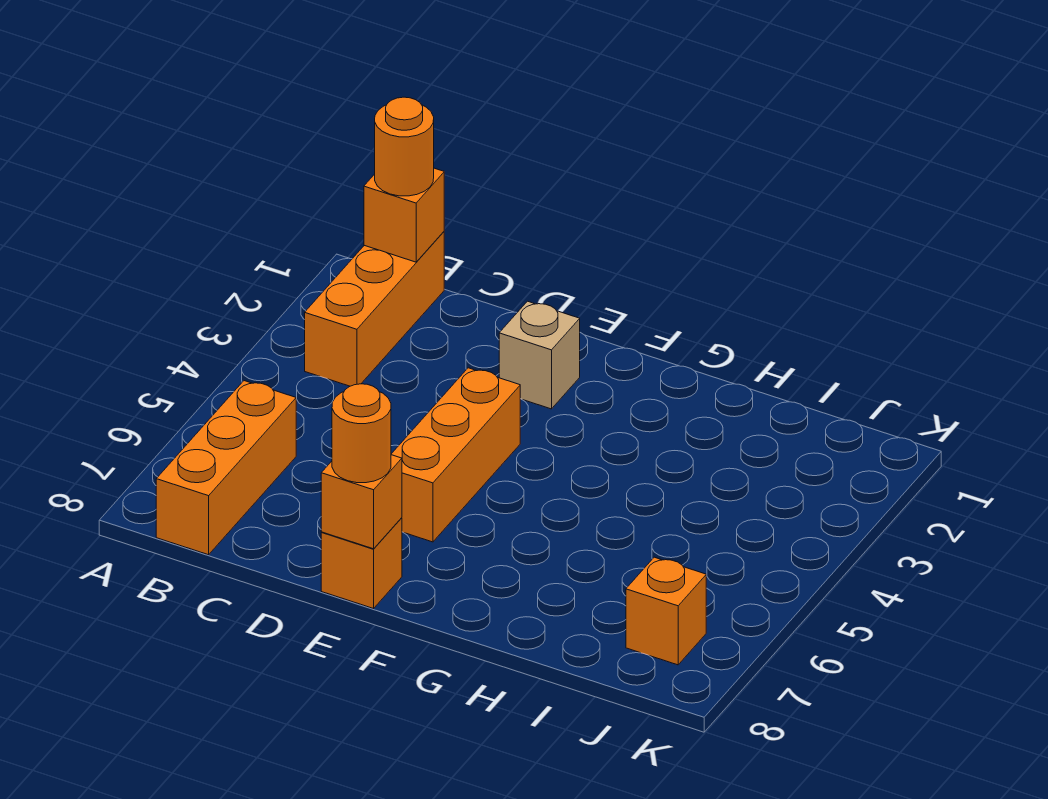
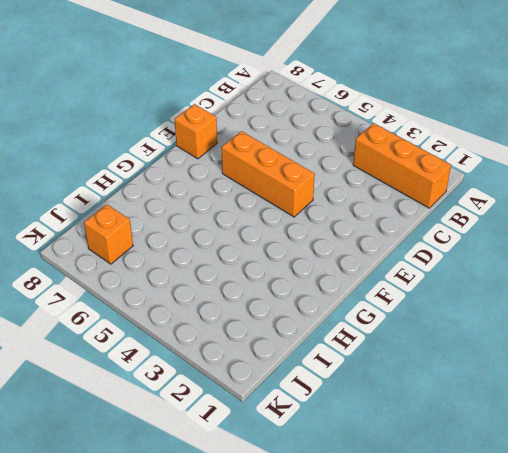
none -> orange brick B6:B8 level 1
none -> tan brick E2 level 1

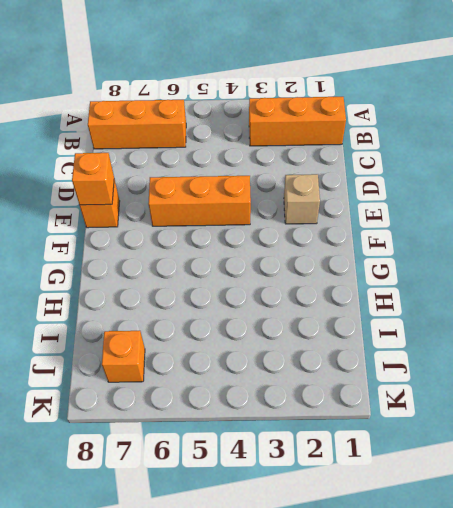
none -> orange brick B1 level 2
none -> orange round brick B1 level 3

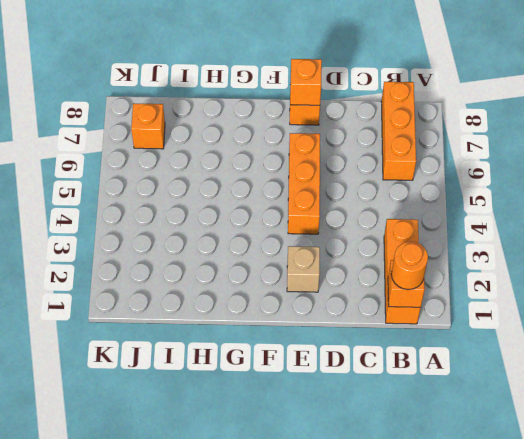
none -> orange round brick E8 level 3

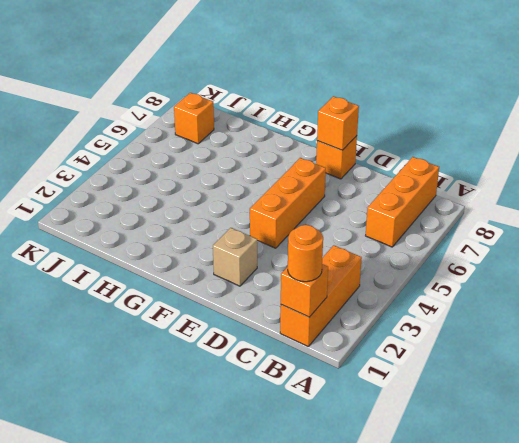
none -> orange round brick E8 level 3

